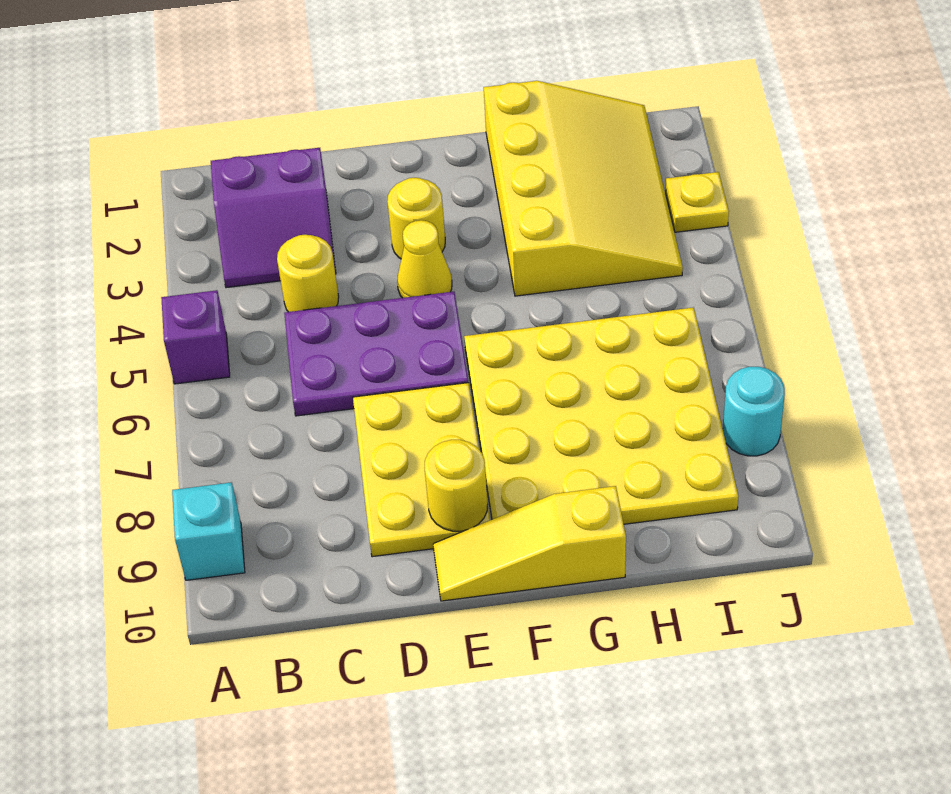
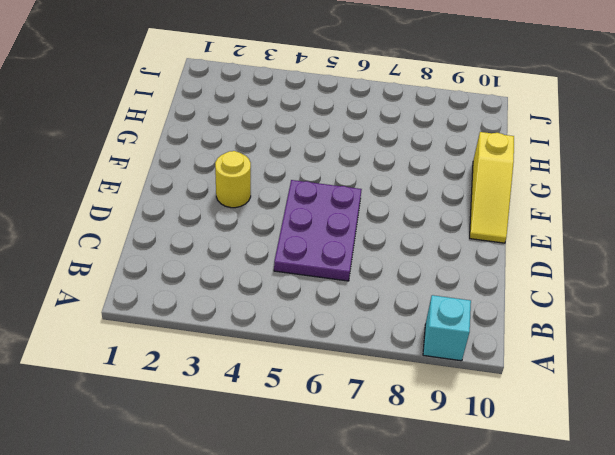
none -> purple brick A5 level 1
none -> purple slope B2:C3 level 1 top 2
none -> yellow round brick C4 level 1

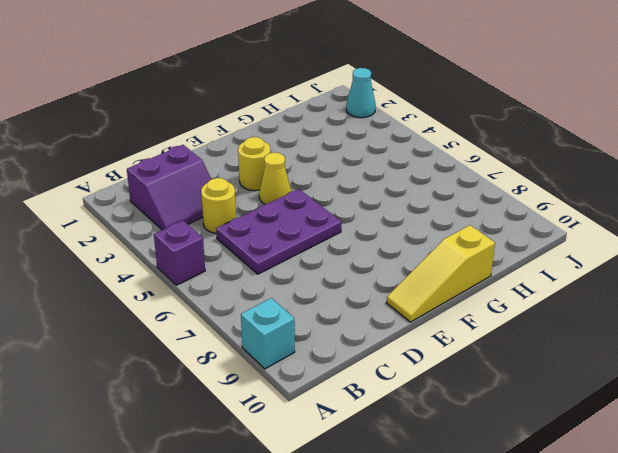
cyan cone J2 level 1 -> none
none -> yellow plate D7:E9 level 1
none -> yellow plate F6:I9 level 1
none -> yellow slope G1:I4 level 1 top G

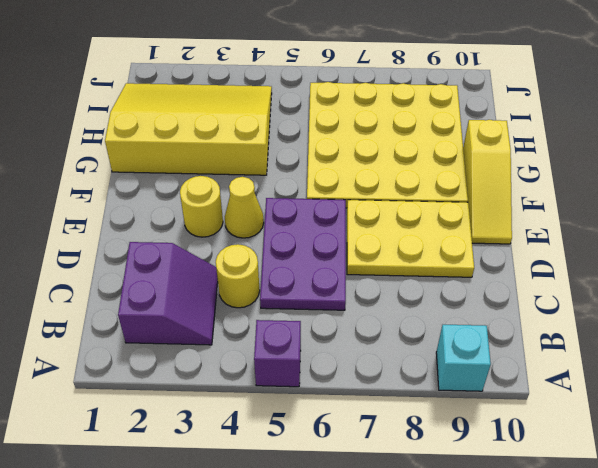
none -> yellow plate J3 level 1
none -> cyan round brick J8 level 1
none -> yellow round brick E9 level 2

